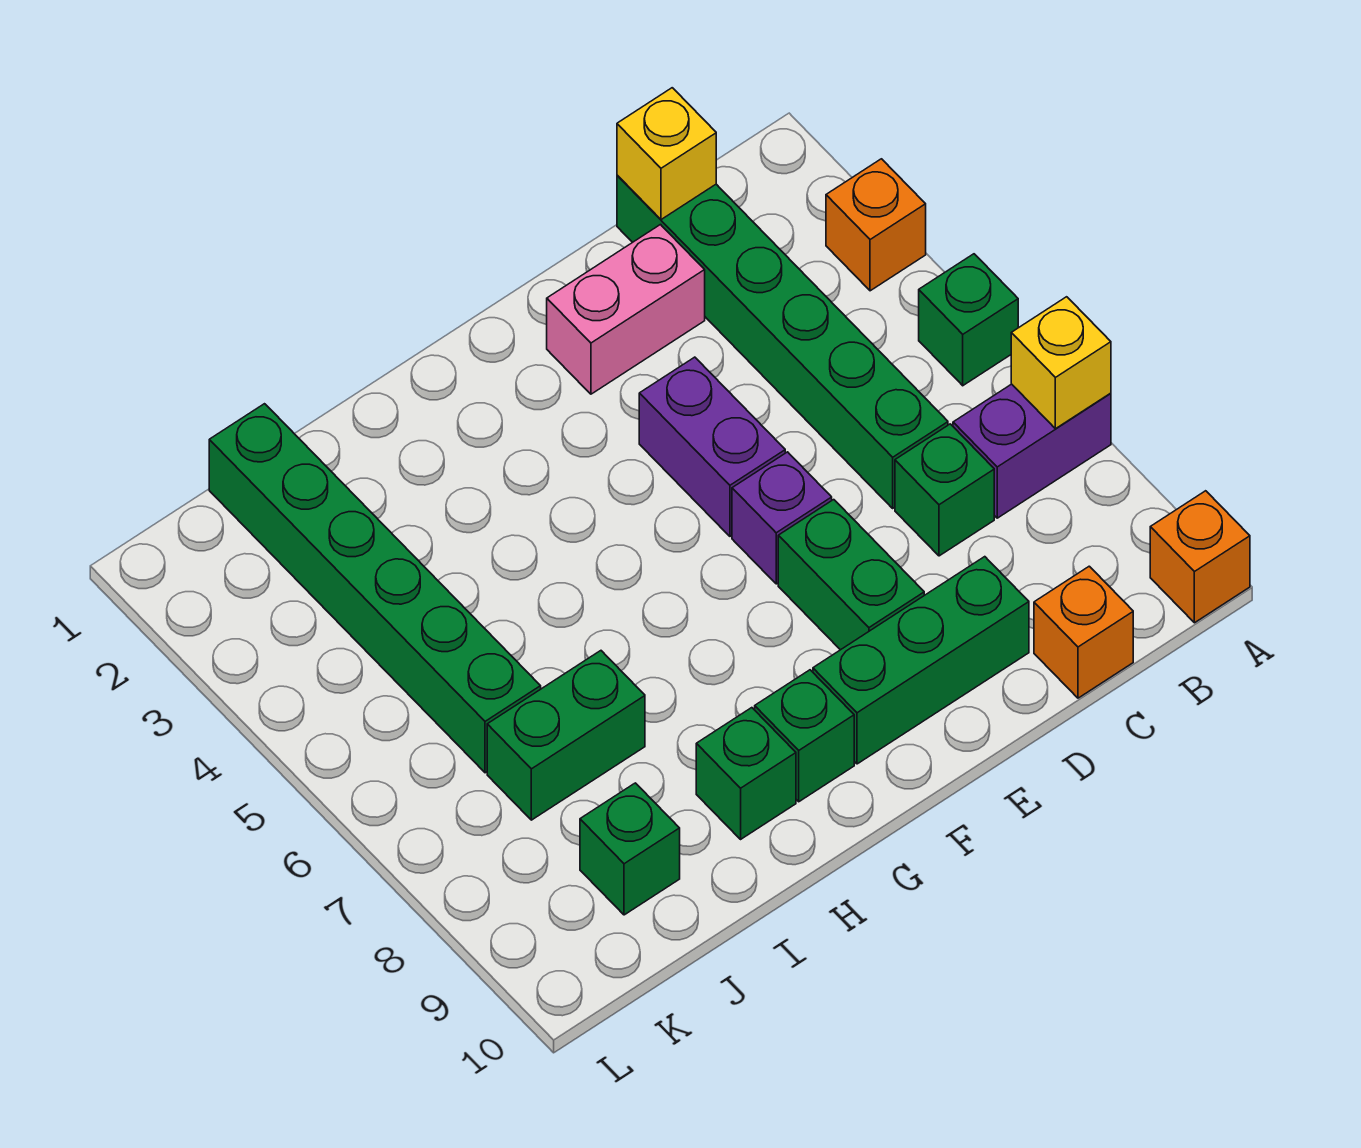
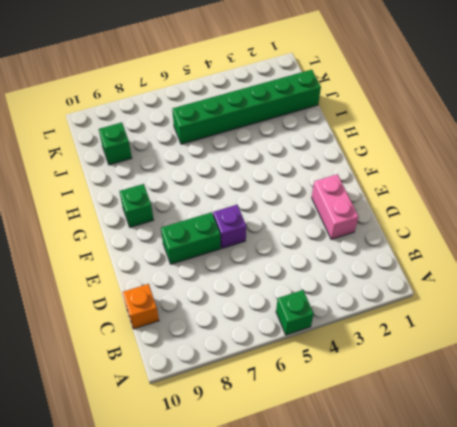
none -> orange brick A3 level 1
none -> purple brick A7:B7 level 1
none -> orange brick A10 level 1

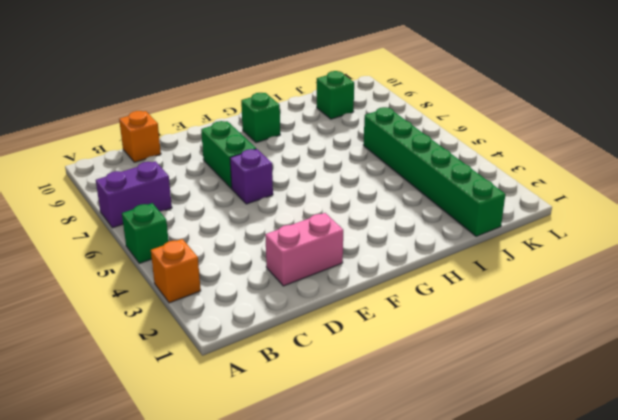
none -> orange brick A10 level 1
none -> green brick C1:C6 level 1
none -> green brick C7 level 1

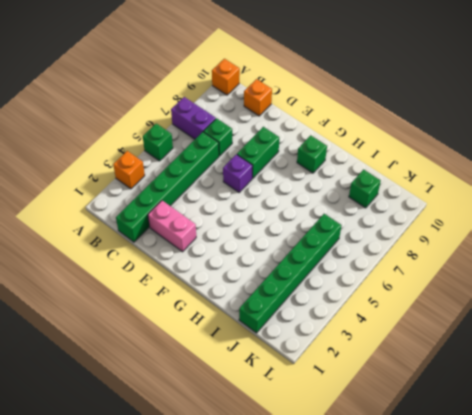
none -> green brick D9:F9 level 1
none -> purple brick E4:E5 level 1
none -> green brick H9 level 1

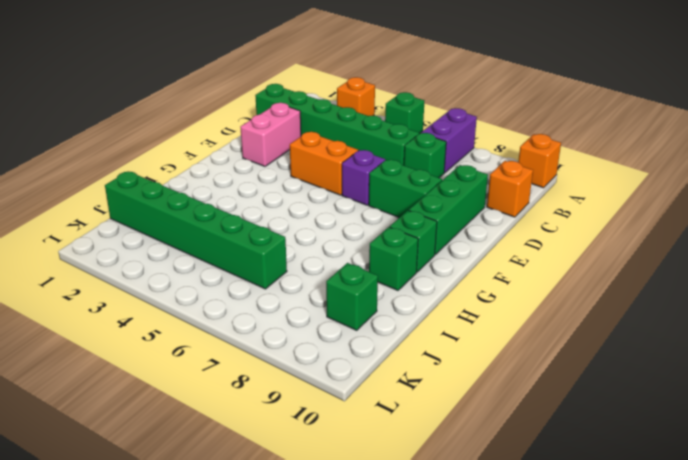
orange brick E4:E5 level 1 -> purple brick E4:E5 level 1
none -> green brick I7:J7 level 1
none -> yellow brick A7 level 2
none -> yellow brick C1 level 2

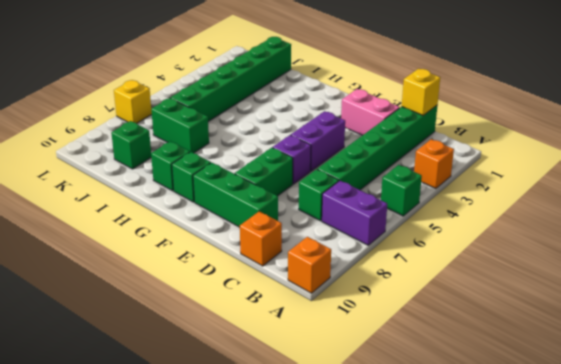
yellow brick L7 level 1 -> yellow brick A7 level 2

